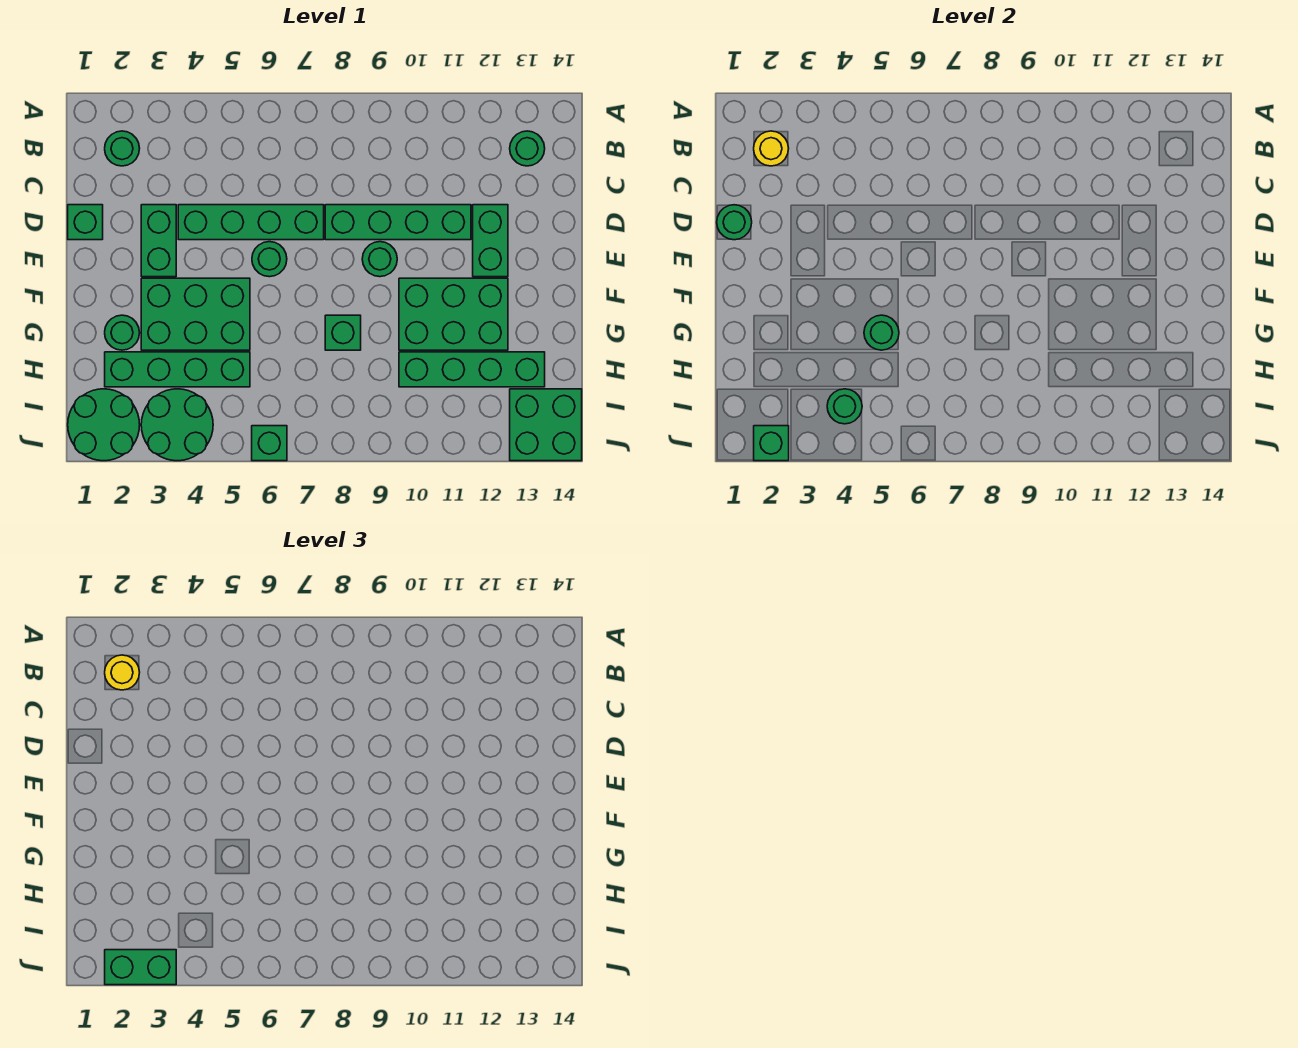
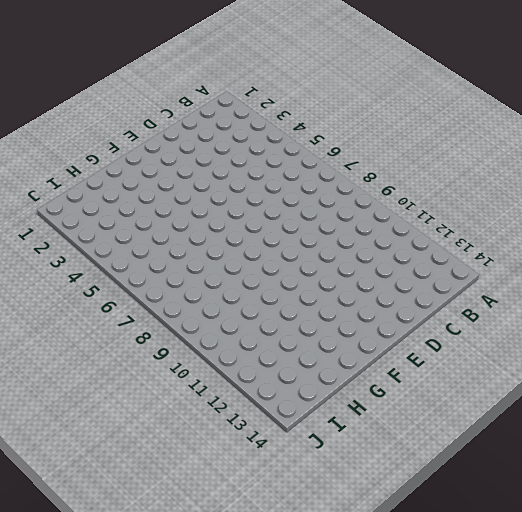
none -> green round brick B2 level 1
none -> green round brick B13 level 1
none -> green brick D1 level 1

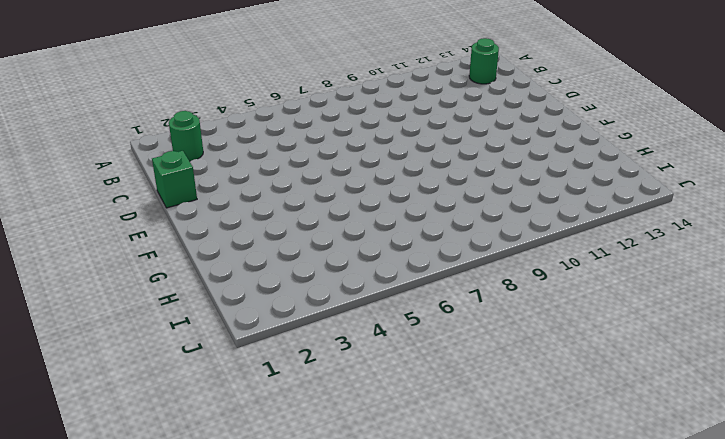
none -> green brick D3:E3 level 1
none -> green brick D4:D7 level 1
none -> green brick D8:D11 level 1

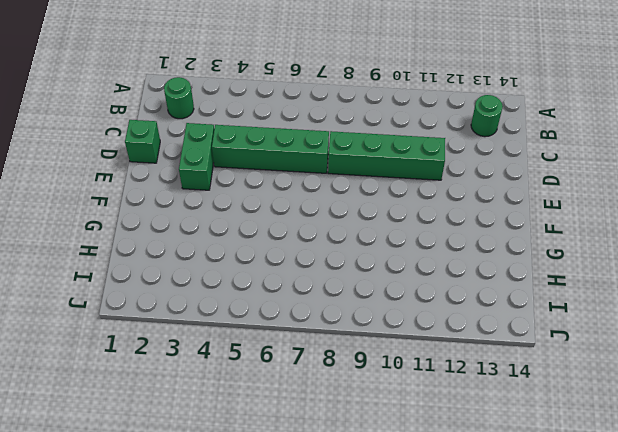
none -> green brick D12:E12 level 1
none -> green round brick E6 level 1
none -> green round brick E9 level 1

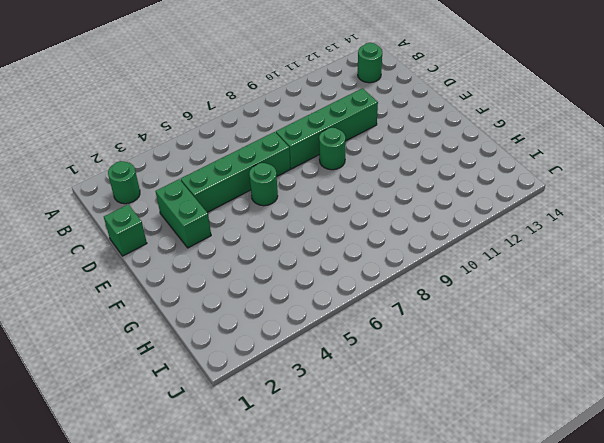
none -> green brick D12:E12 level 1
none -> green brick F3:G5 level 1
none -> green brick F10:G12 level 1

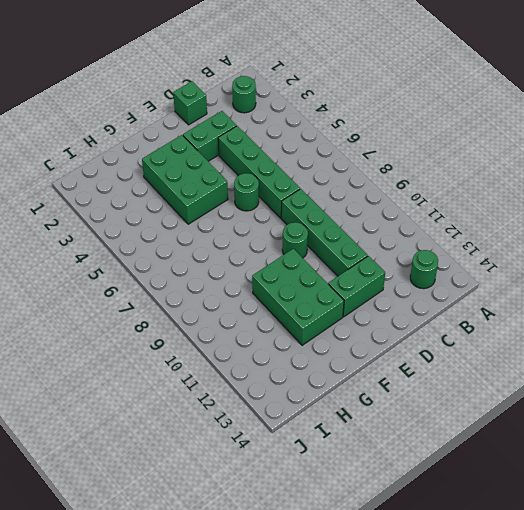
none -> green round brick G2 level 1
none -> green brick G8 level 1
none -> green brick H2:H5 level 1

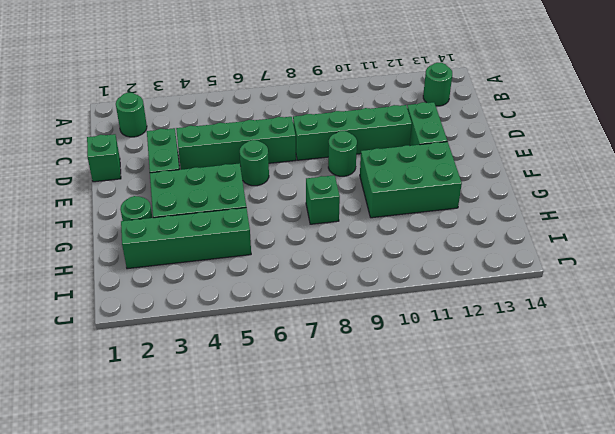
none -> green brick H10:H13 level 1
none -> green round brick I1:J2 level 1
none -> green round brick I3:J4 level 1

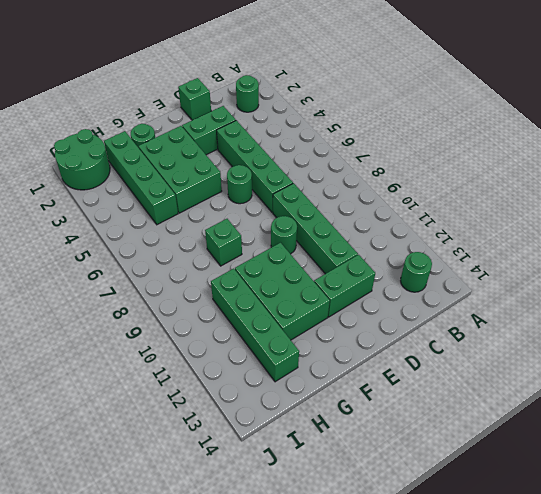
none -> green round brick I3:J4 level 1
none -> green brick I13:J14 level 1
none -> green brick J6 level 1

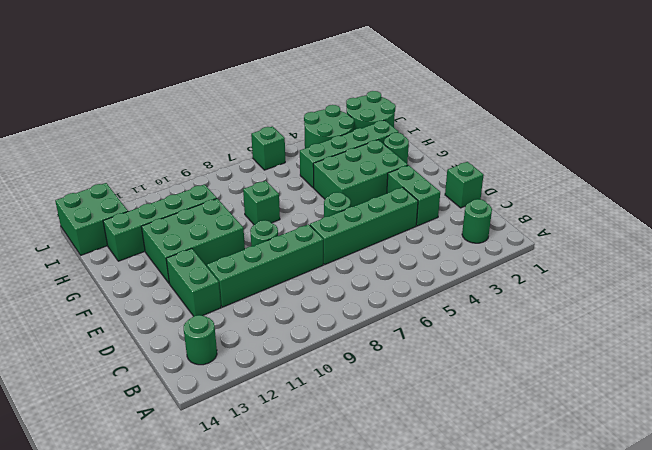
none -> yellow round brick B2 level 2
none -> green round brick D1 level 2
none -> green round brick G5 level 2

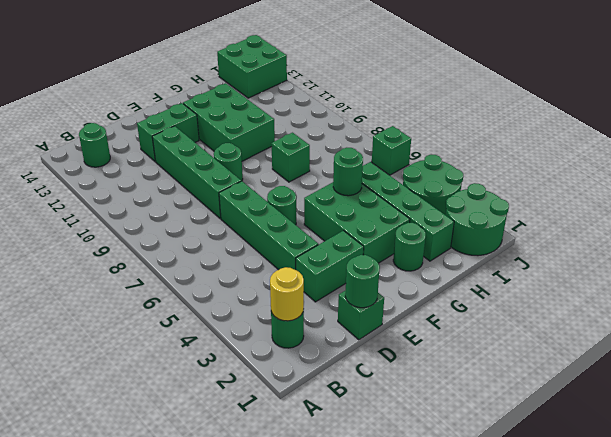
none -> green brick H10:H13 level 1
none -> green round brick I4 level 2
none -> green brick J2 level 2

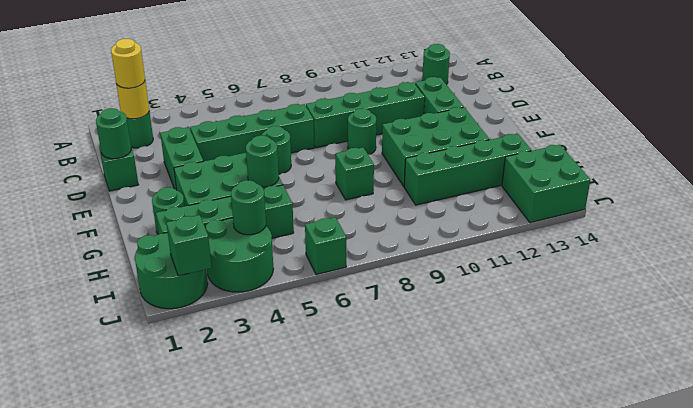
none -> green brick J2:J3 level 3

